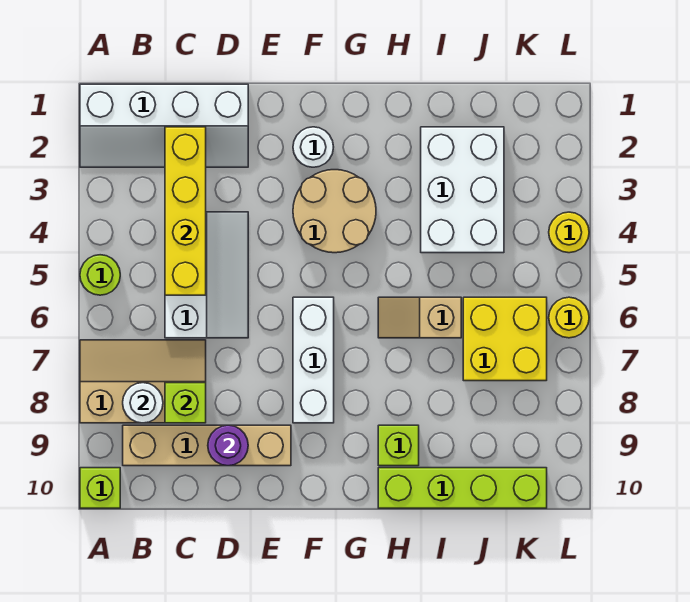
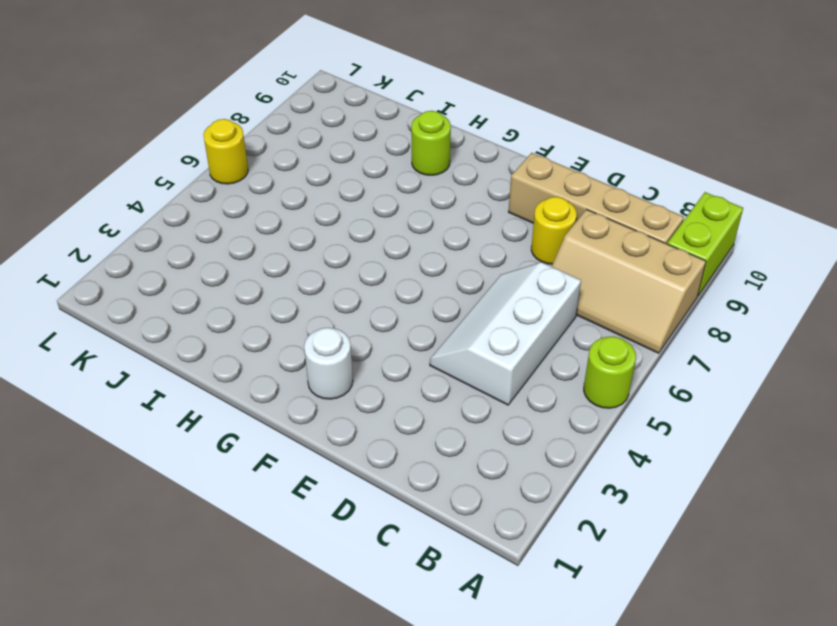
lime brick A9:A10 level 1 -> lime brick A10 level 1
yellow round brick D8 level 1 -> yellow round brick L4 level 1
lime round brick H9 level 1 -> lime brick H9 level 1
none -> white slope A1:D2 level 1 top 1
none -> tan round brick F3:G4 level 1
none -> white brick F6:F8 level 1

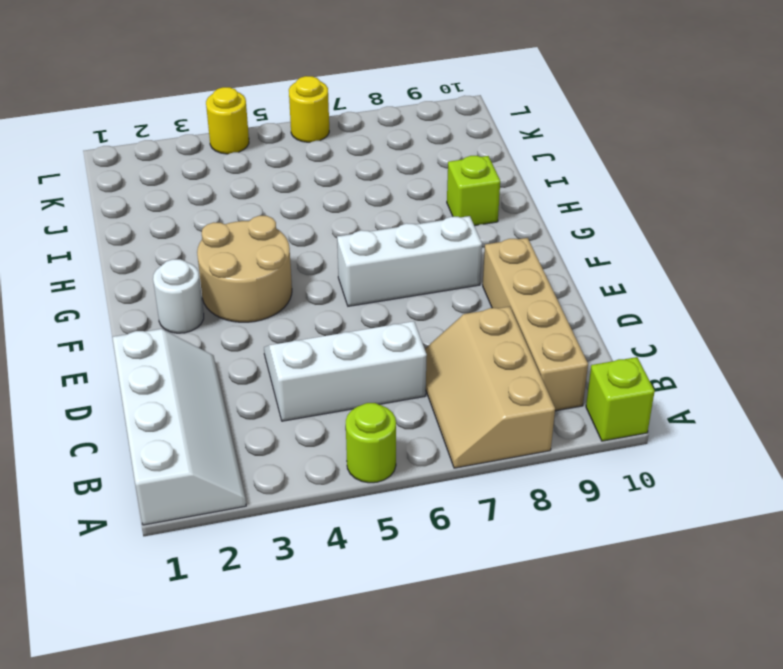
none -> tan slope H6:I6 level 1 top I
none -> lime brick H10:K10 level 1
none -> white brick I2:J4 level 1

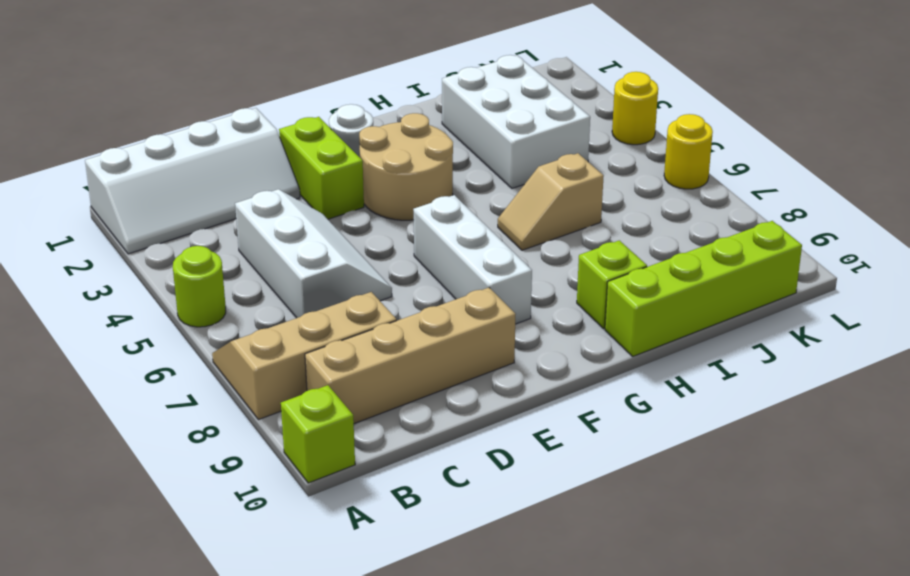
lime brick E2:E3 level 1 -> none
none -> yellow brick J6:K7 level 1
none -> white round brick B8 level 2
none -> yellow brick C2:C5 level 2

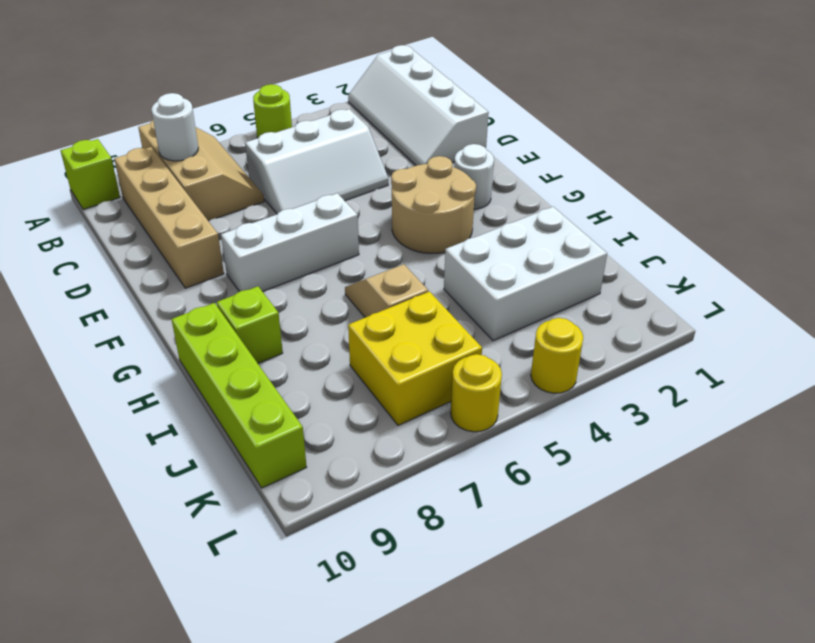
none -> yellow brick C2:C5 level 2
none -> lime brick C8 level 2
none -> purple round brick D9 level 2

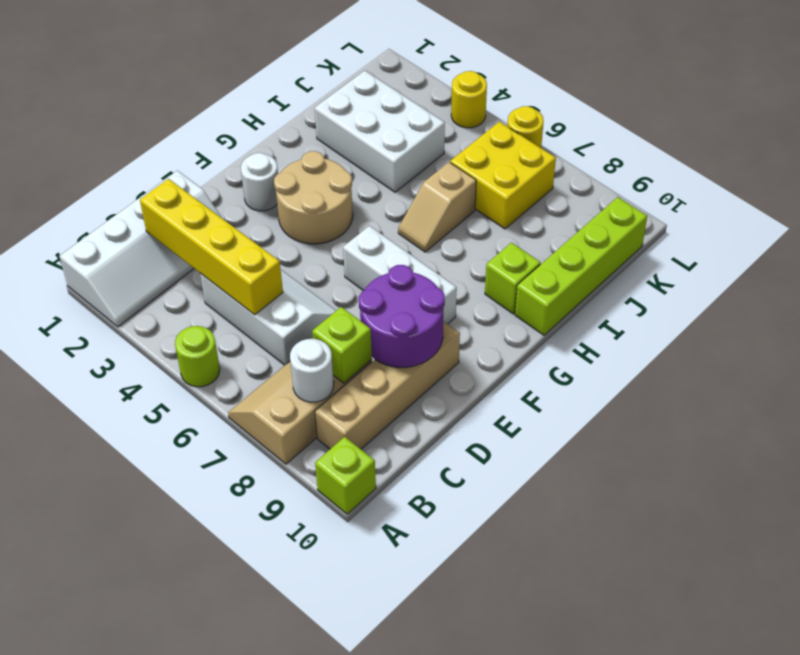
purple round brick D8:E9 level 2 -> purple round brick D9 level 2

